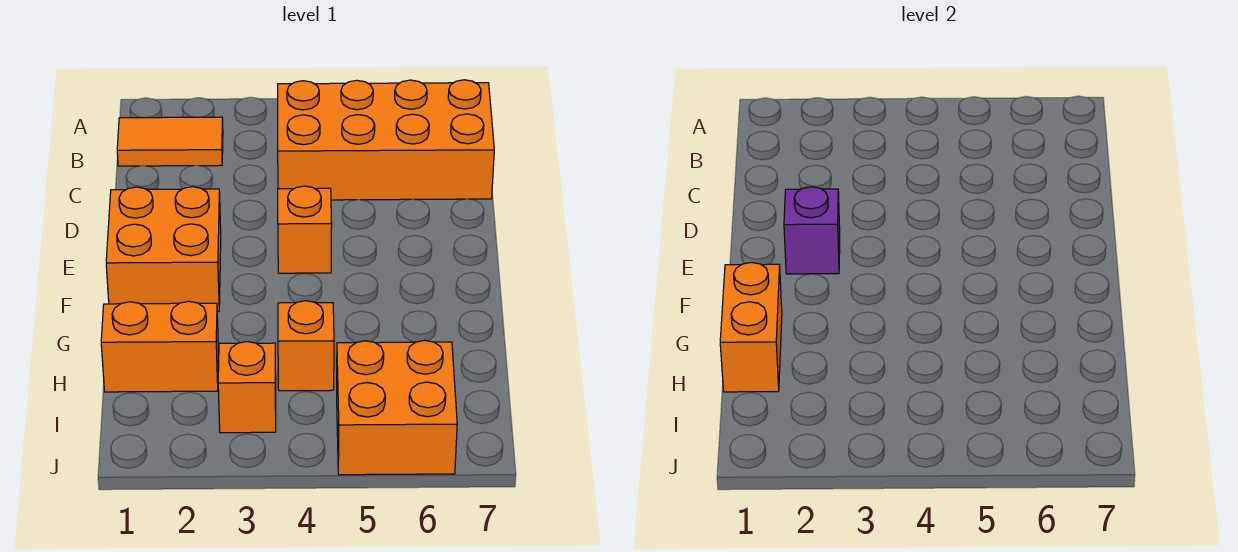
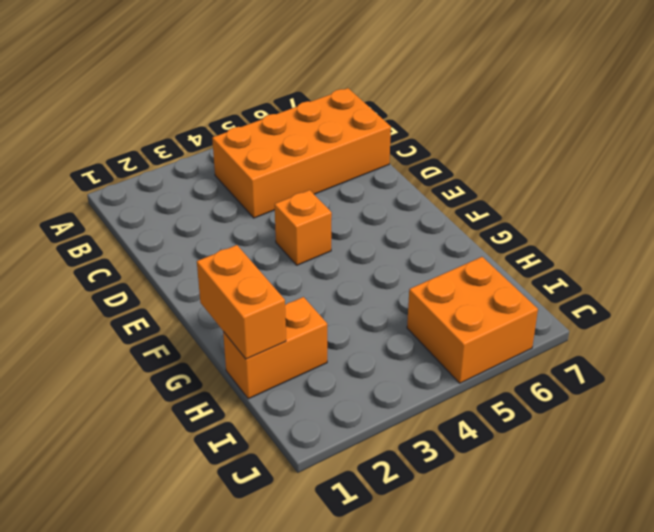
none -> orange tile B1:B2 level 1
none -> orange brick E1:F2 level 1

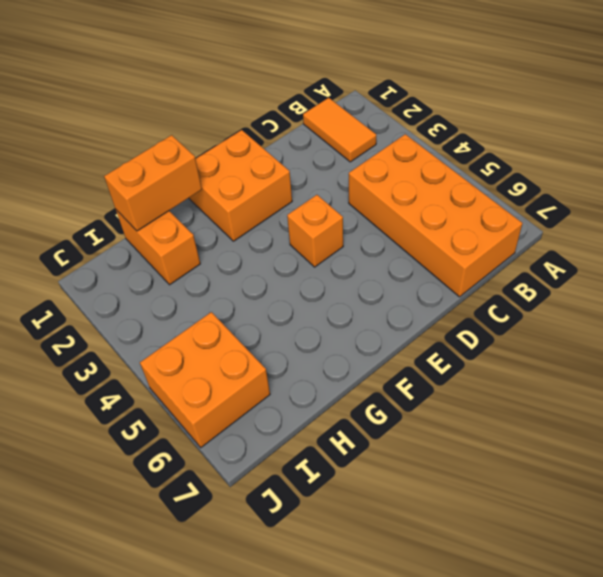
none -> orange brick H4 level 1
none -> orange brick I3 level 1

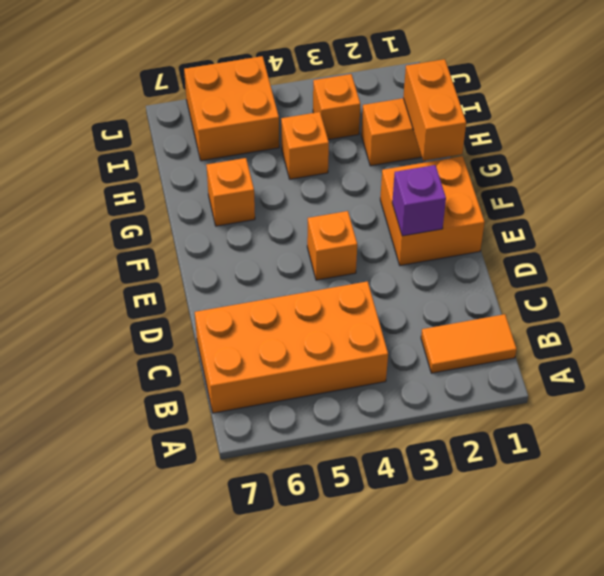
orange brick G6 level 1 -> none

